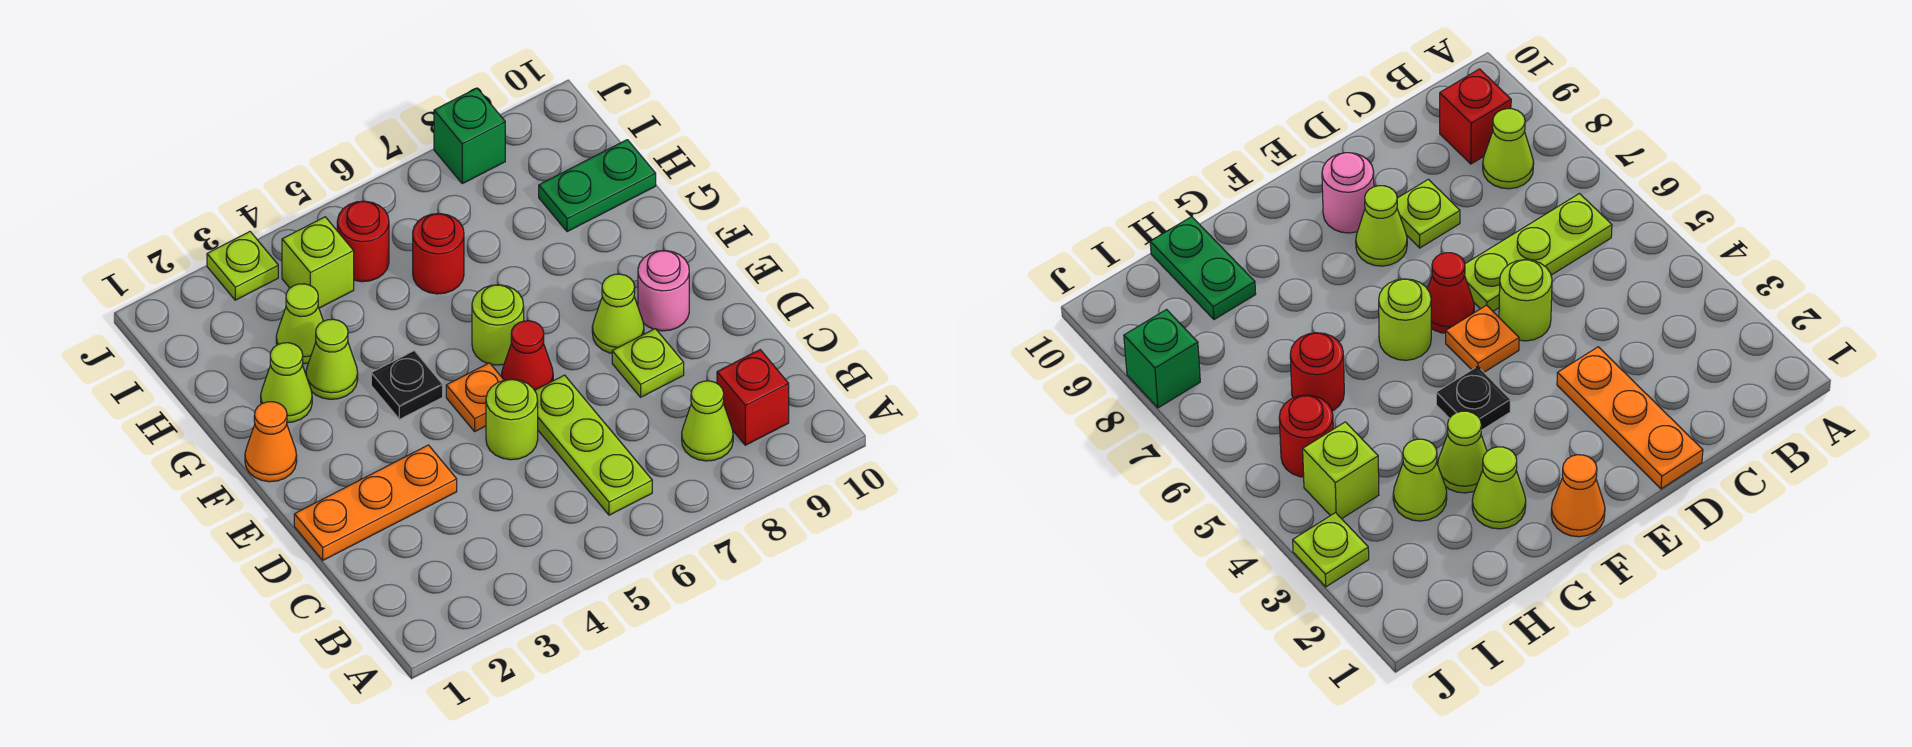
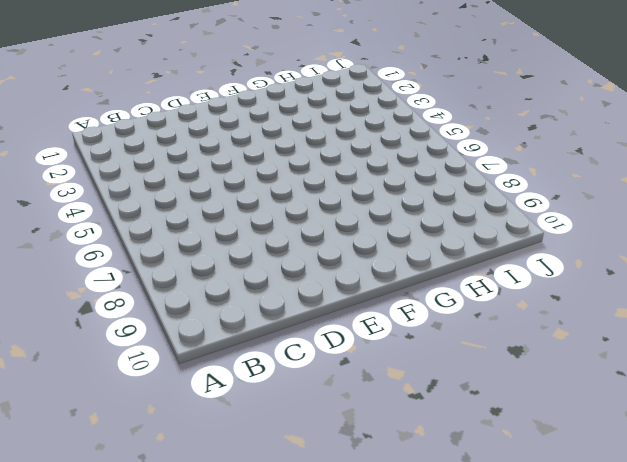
none -> lime plate B6:D6 level 1
none -> lime cone B8 level 1
none -> red brick B9 level 1

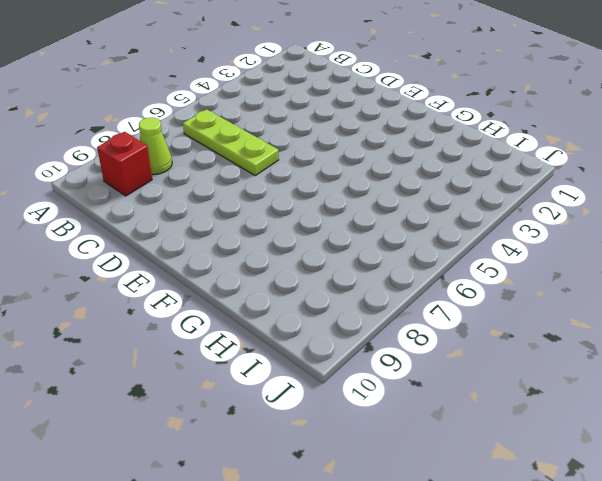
none -> orange plate D1:D3 level 1
none -> lime round brick D5 level 1
none -> lime plate D8 level 1

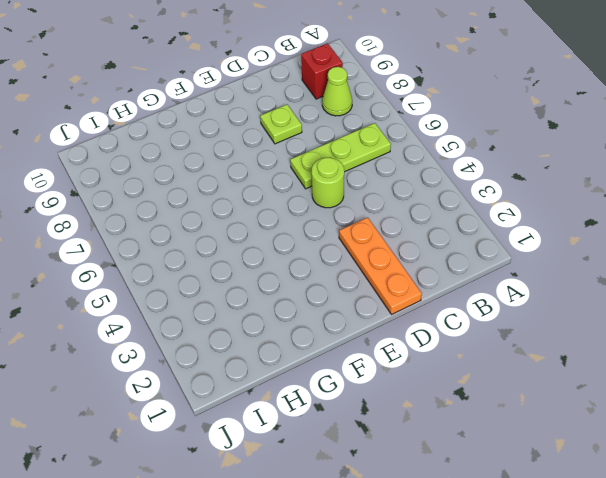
none -> orange plate E5 level 1
none -> red cone E6 level 1
none -> lime cone E8 level 1

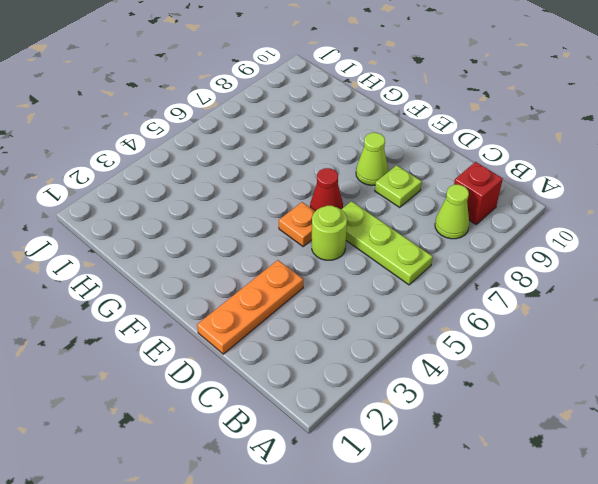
none -> pink round brick E9 level 1
none -> orange cone F1 level 1
none -> black plate F4 level 1

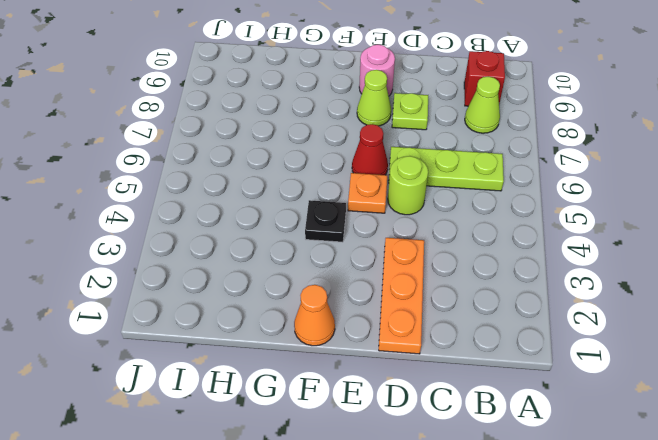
none -> lime round brick F6 level 1
none -> lime cone G2 level 1
none -> lime cone G3 level 1

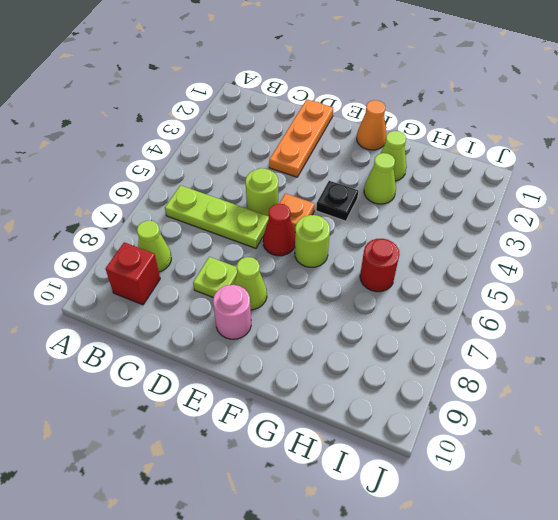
none -> lime cone H3 level 1
none -> green plate H9:H10 level 1
none -> lime brick I4 level 1

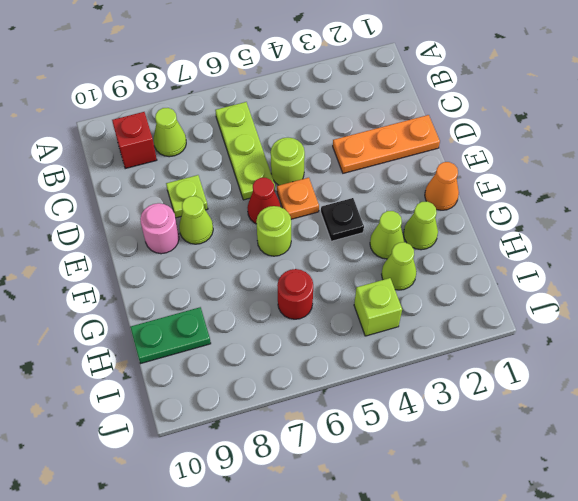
none -> red round brick I5 level 1
none -> lime plate J3 level 1
none -> green brick J8 level 1

